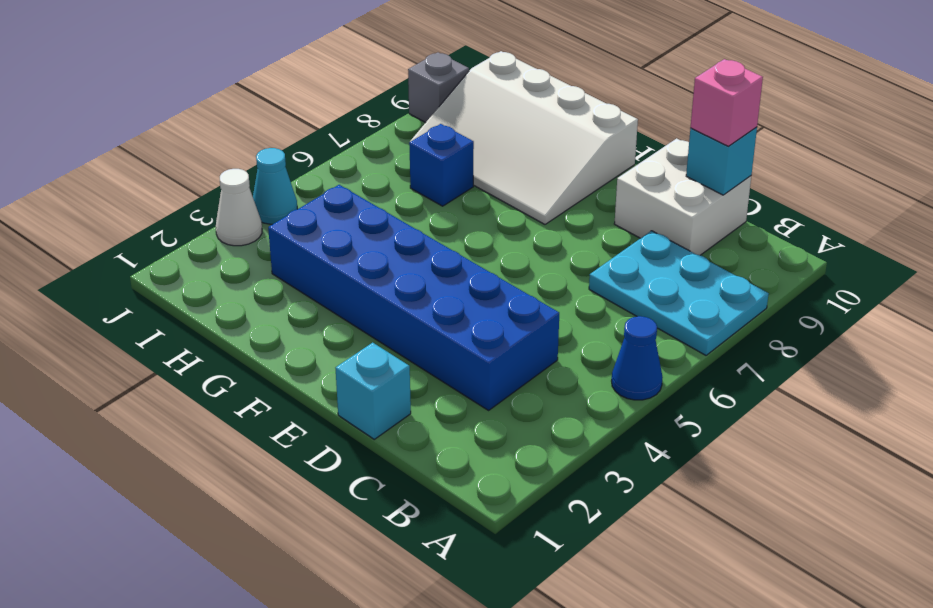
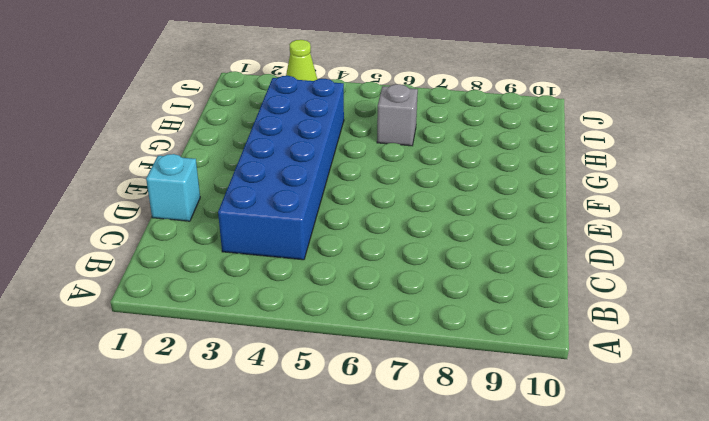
grey brick H6 level 1 -> grey brick J9 level 1
lime cone J3 level 1 -> white cone J3 level 1
none -> blue cone A5 level 1
none -> cyan plate A7:C8 level 1
none -> white brick C9:D10 level 1

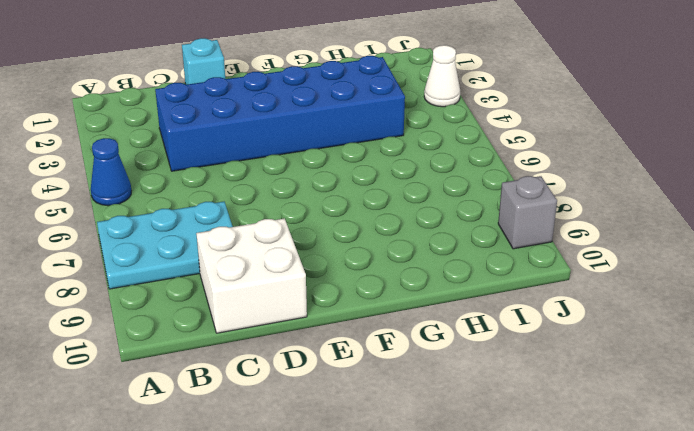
none -> white slope F8:I10 level 1 top 10
none -> blue brick H7 level 1
none -> cyan cone J4 level 1

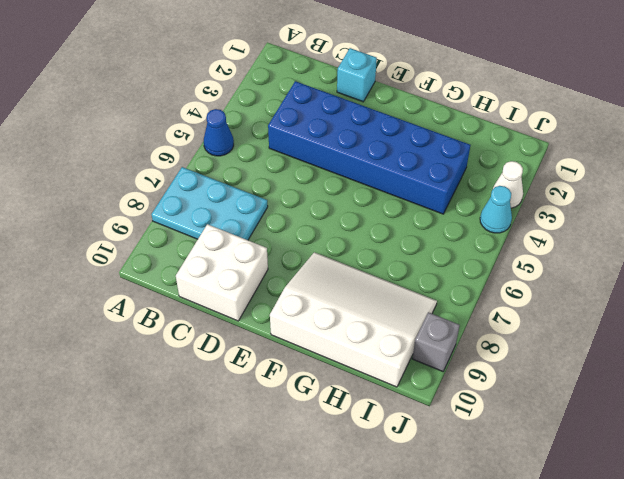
none -> blue brick H7 level 1
none -> cyan brick C10 level 2
none -> pink brick C10 level 3

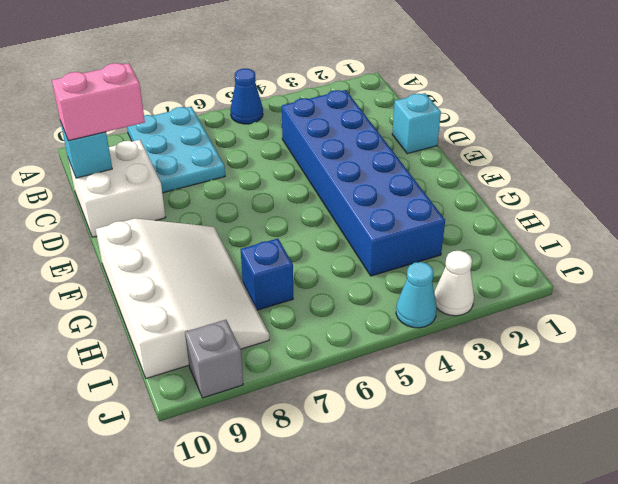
pink brick C9:C10 level 3 -> pink brick C10 level 3

